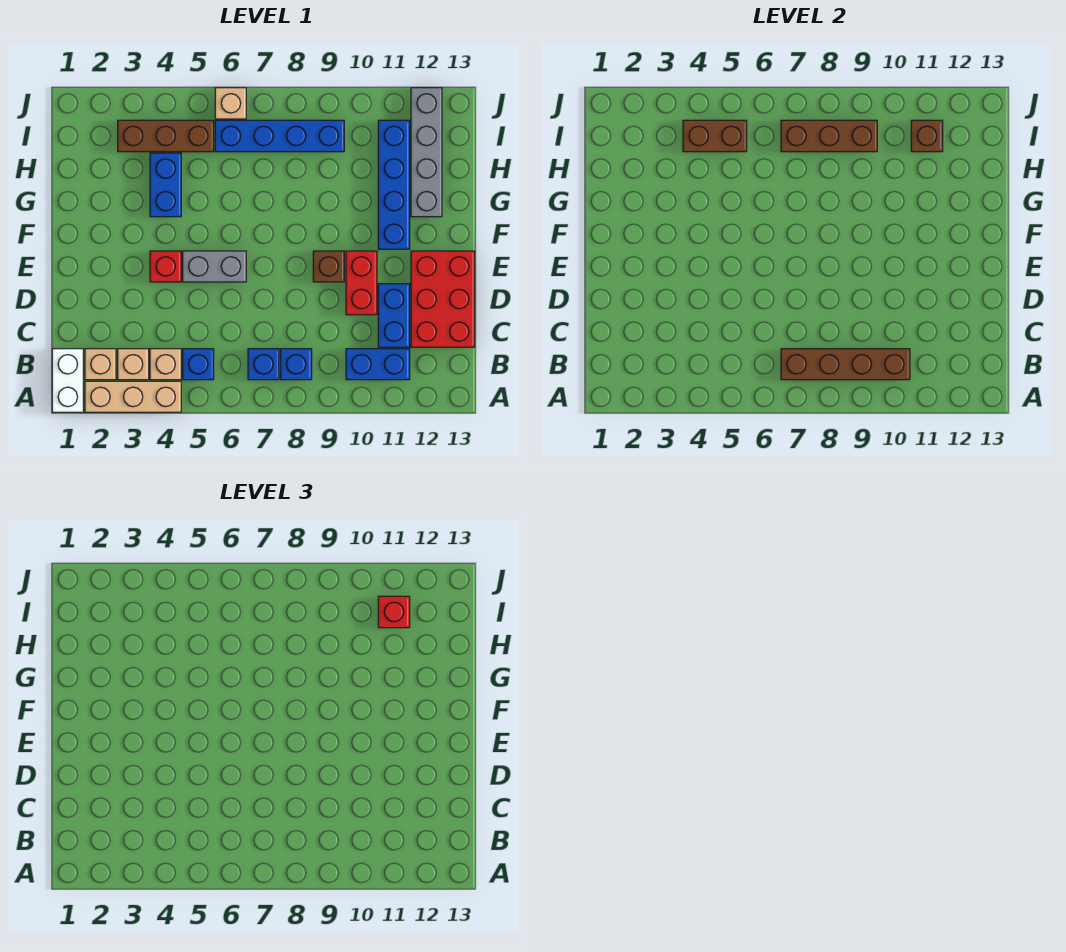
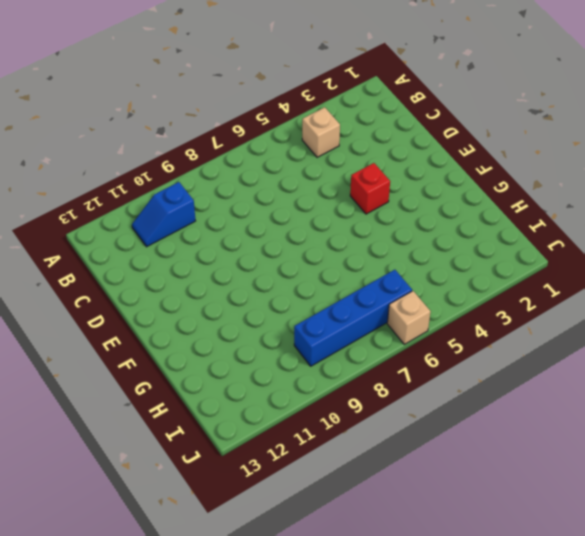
blue slope B10:B11 level 1 top 10 -> blue brick B10:B11 level 1
none -> white brick A1:B1 level 1
none -> tan brick A2:A4 level 1
none -> tan brick B2 level 1

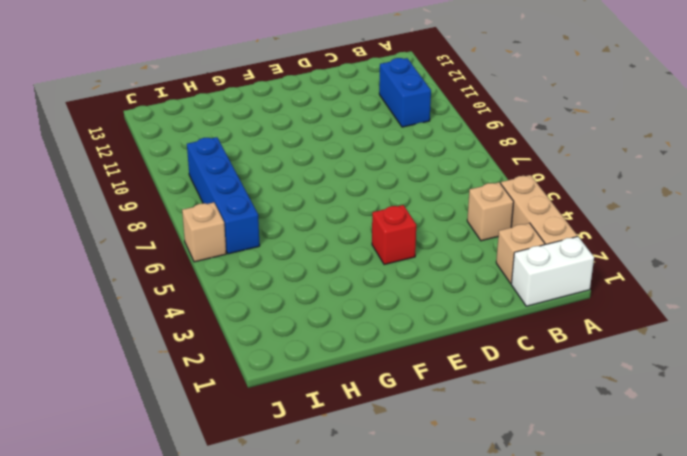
none -> tan brick B3 level 1
none -> blue brick B5 level 1
none -> blue brick B7 level 1

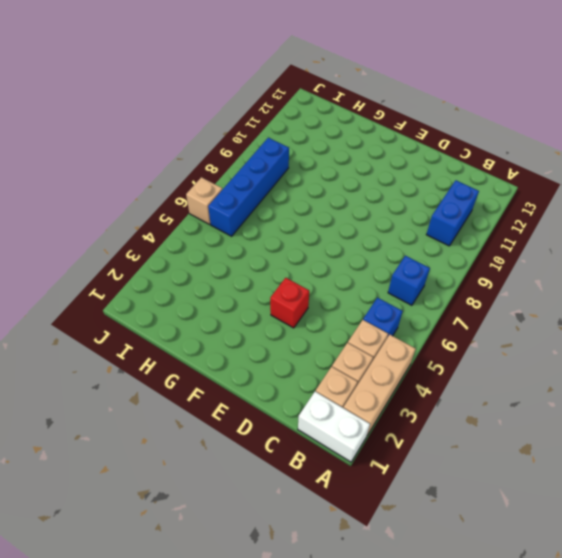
none -> blue brick B8 level 1
none -> blue brick C11:D11 level 1
none -> red brick C12:E13 level 1

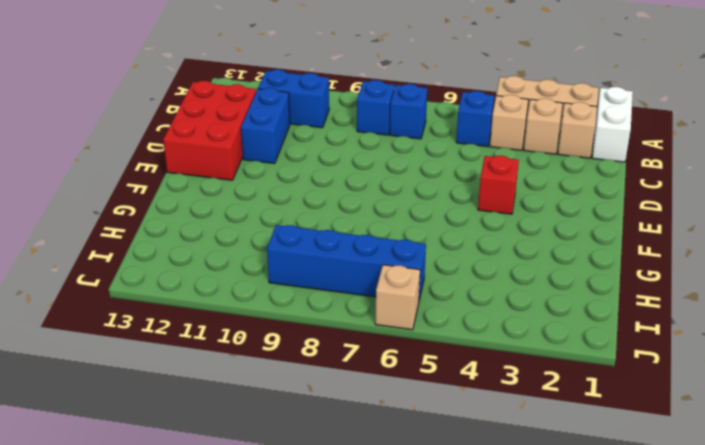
none -> red brick D10:E10 level 1
none -> grey brick E5:E6 level 1
none -> brown brick E9 level 1

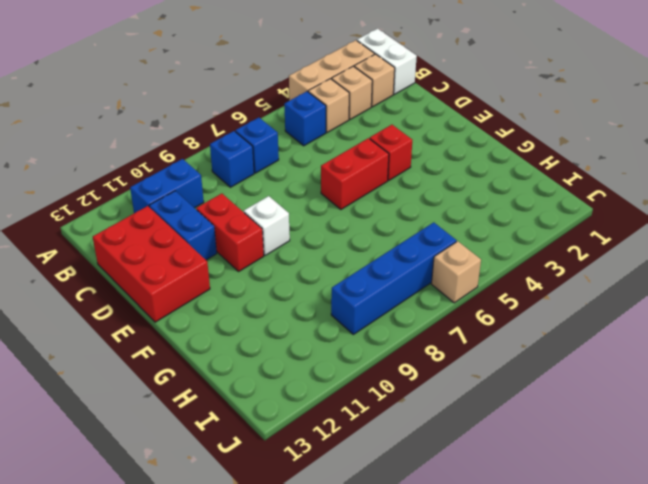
red brick E5:E6 level 1 -> grey brick E5:E6 level 1
white brick E9 level 1 -> brown brick E9 level 1
none -> blue brick F11:I11 level 1
none -> blue brick G4:H4 level 1
none -> grey brick G12:J12 level 1

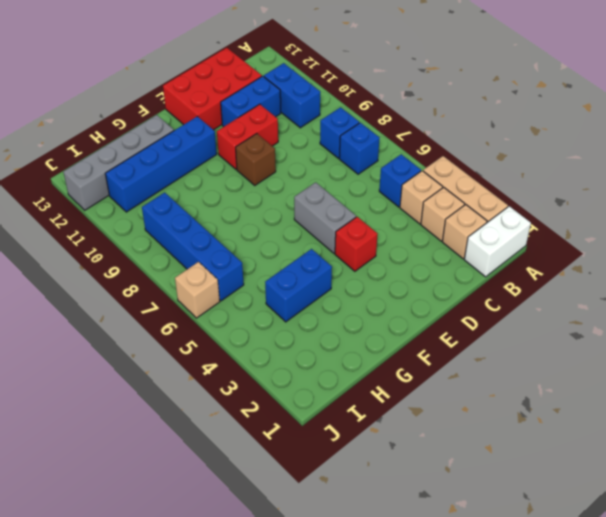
none -> brown brick I3:I5 level 1
none -> brown brick B7:B10 level 2
none -> brown brick I4:I5 level 2

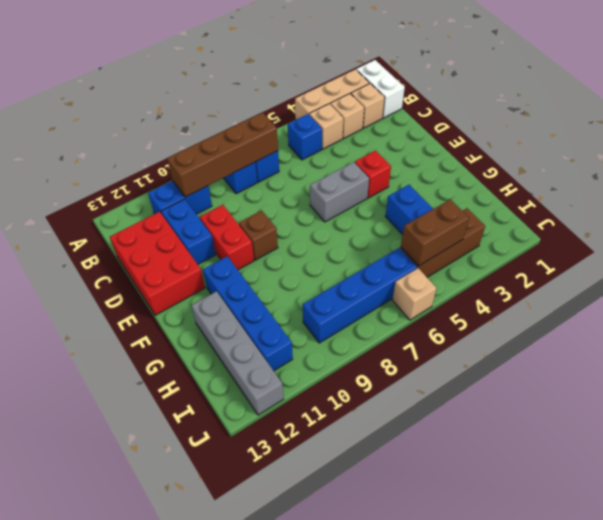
none -> brown brick I7:I9 level 2
none -> brown brick I11 level 2
none -> red brick I11 level 3

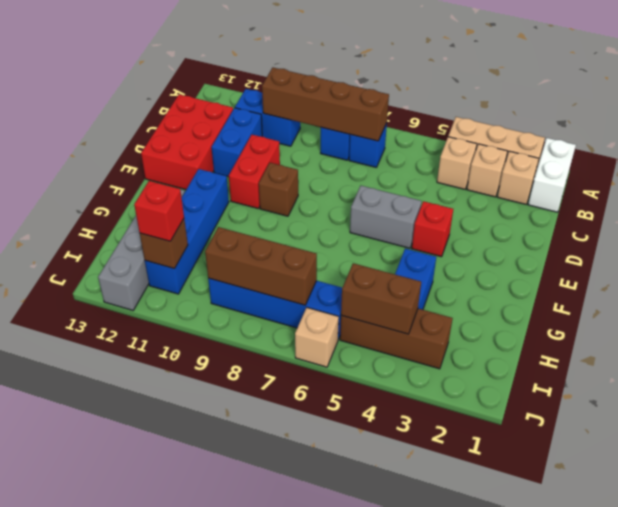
none -> blue brick B5 level 1

